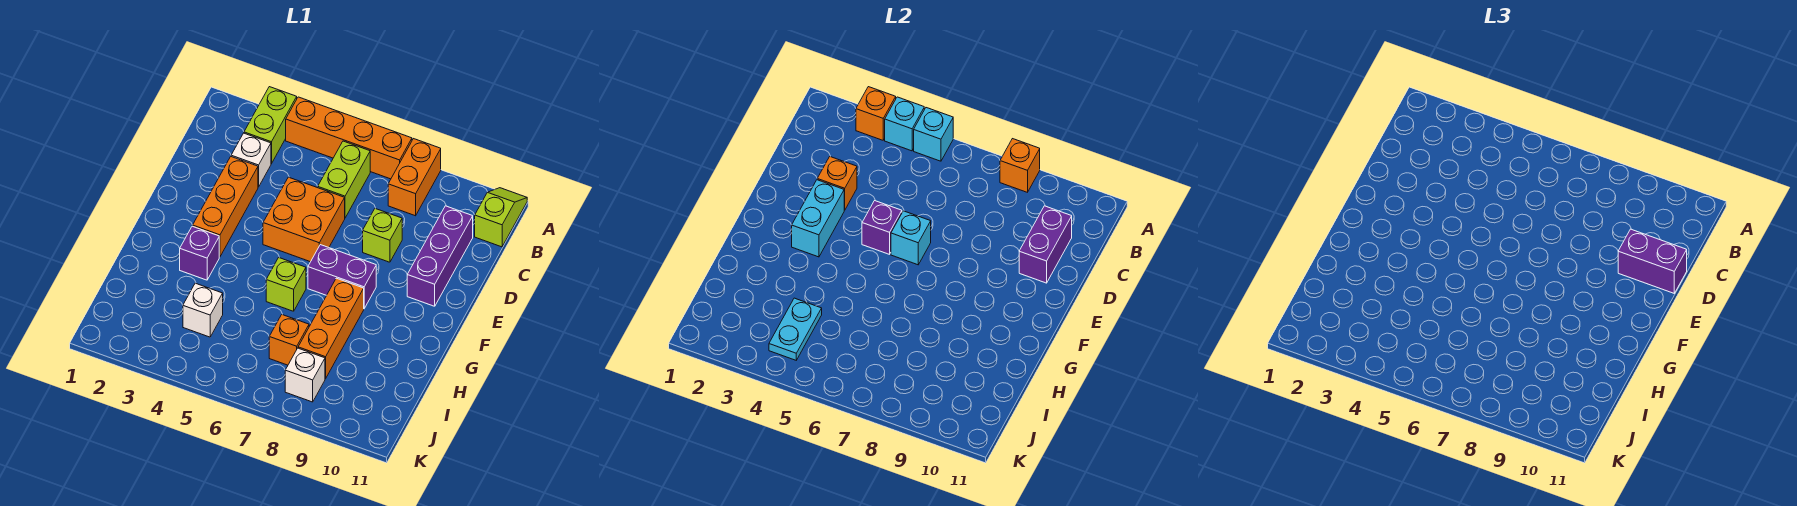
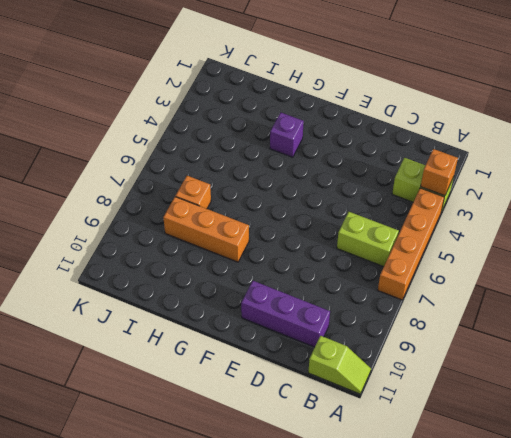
none -> orange brick A8:B8 level 1
none -> white brick C3 level 1
none -> orange brick D3:F3 level 1

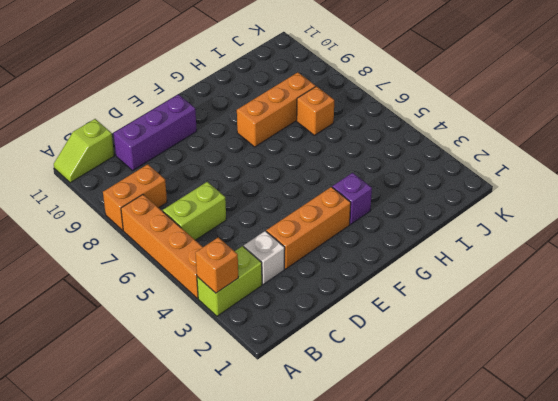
none -> orange brick D5:E6 level 1
none -> lime brick D8 level 1
none -> purple brick F7:F8 level 1

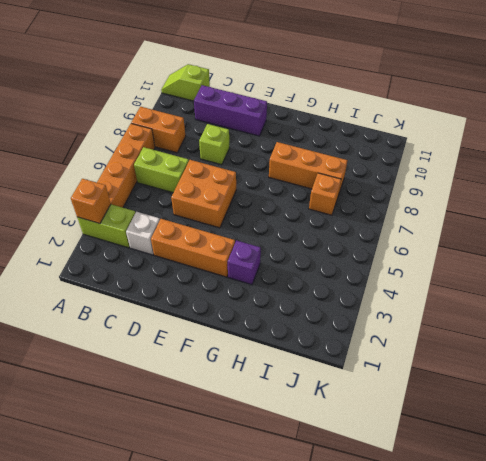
none -> purple brick F7:F8 level 1
none -> lime brick G6 level 1
none -> white brick I4 level 1

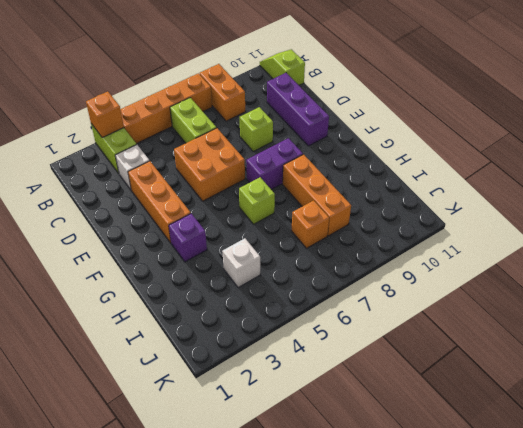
none -> white brick J8 level 1
none -> cyan brick A4 level 2
none -> cyan brick A5 level 2

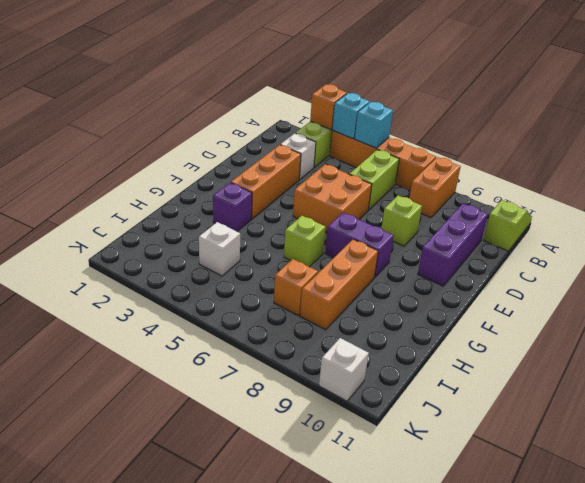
white brick K10 level 1 -> white brick J8 level 1
none -> orange brick A8 level 2
none -> purple brick C10:D10 level 2
none -> orange brick D3 level 2

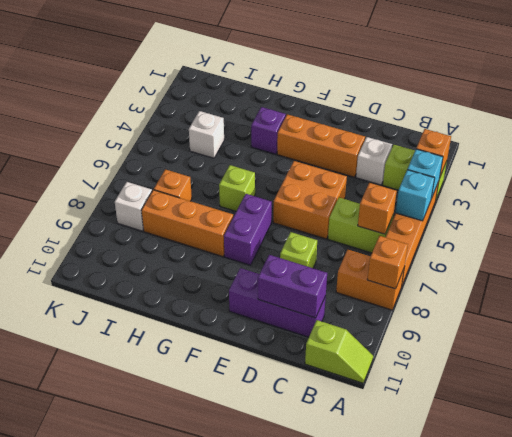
orange brick B6 level 2 -> orange brick D3 level 2
none -> cyan brick E3:F3 level 2
none -> purple brick E5 level 2
none -> cyan brick E6 level 2

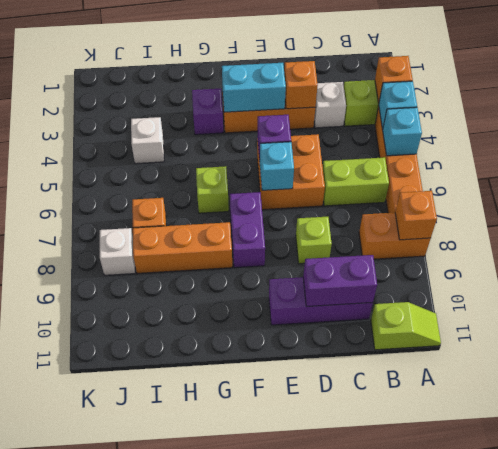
none -> cyan plate I4:J4 level 2
none -> purple brick D10:D11 level 3

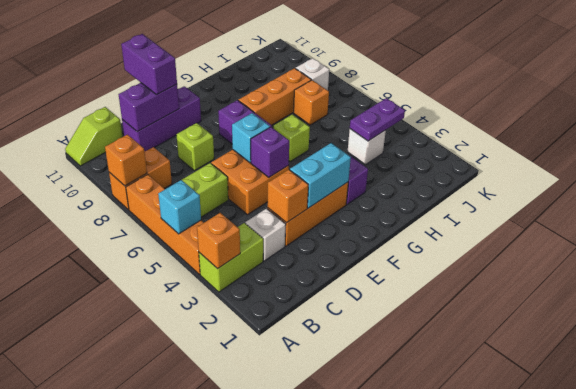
purple plate I4:J4 level 2 -> cyan plate I4:J4 level 2
none -> cyan brick A4 level 2

